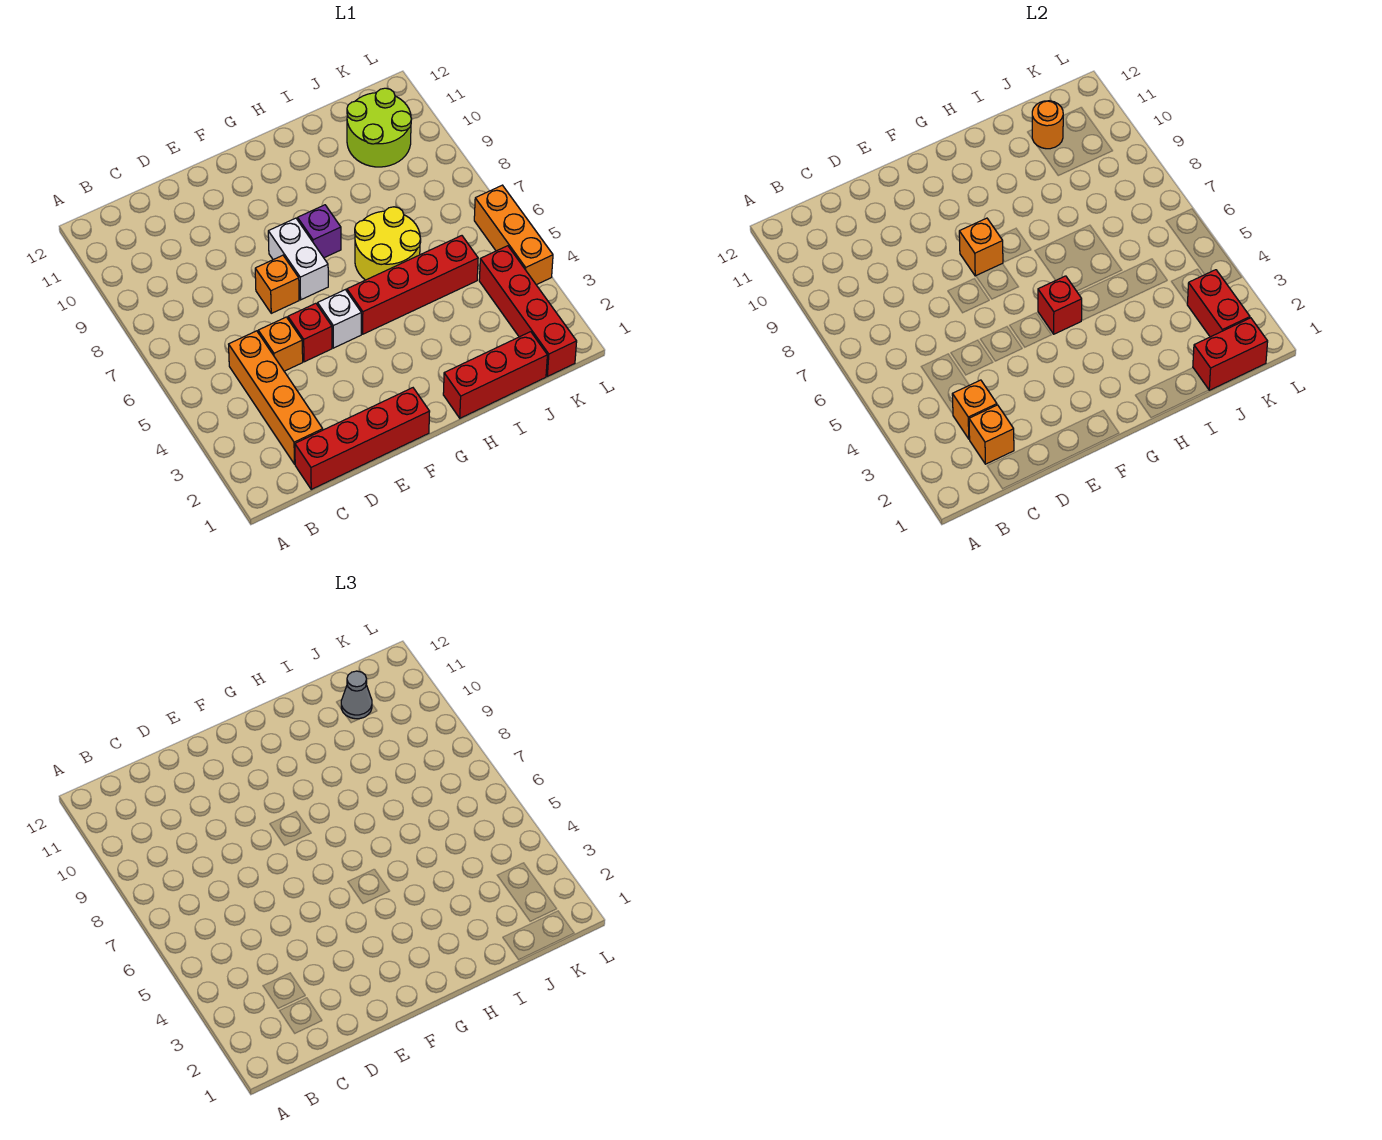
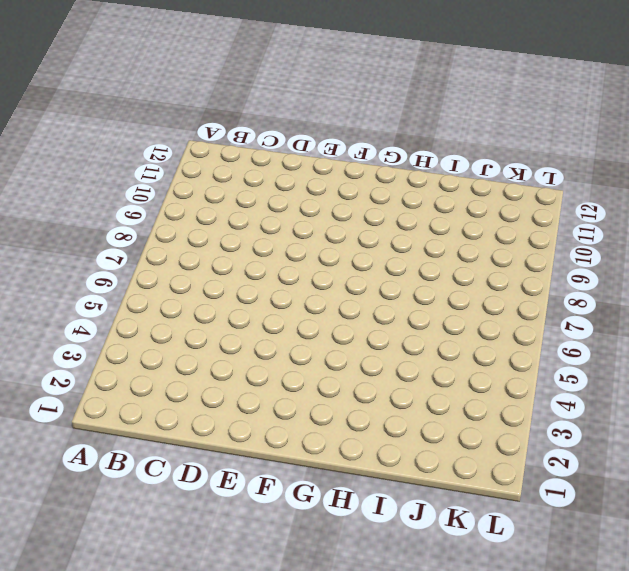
none -> red brick C1:F1 level 1
none -> orange brick C2:C5 level 1
none -> orange brick D5 level 1

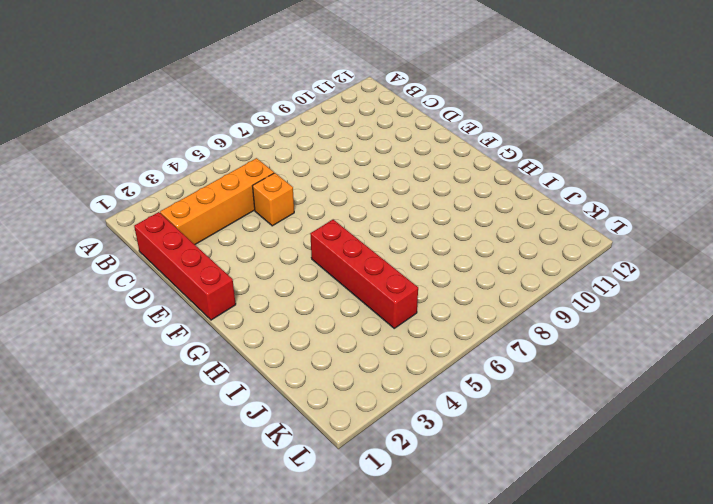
none -> red brick E5 level 1
none -> orange brick E7 level 1
none -> white brick F5 level 1

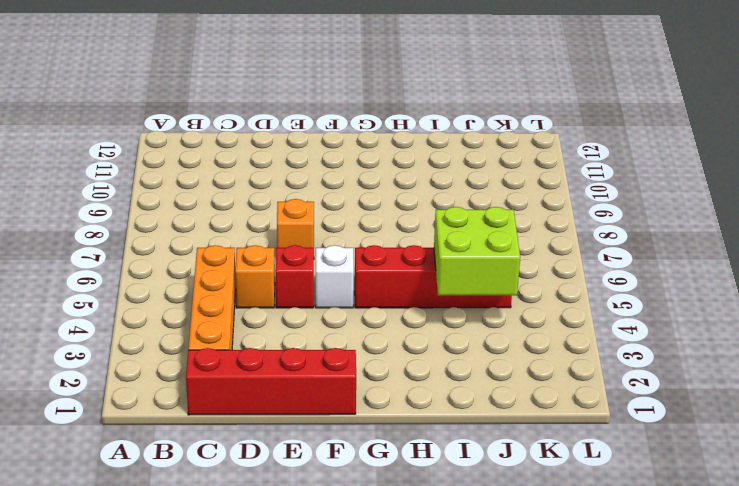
lime brick I4:J5 level 2 -> none
none -> white brick F7:F8 level 1
none -> purple brick G8 level 1
none -> red brick H1:J1 level 1

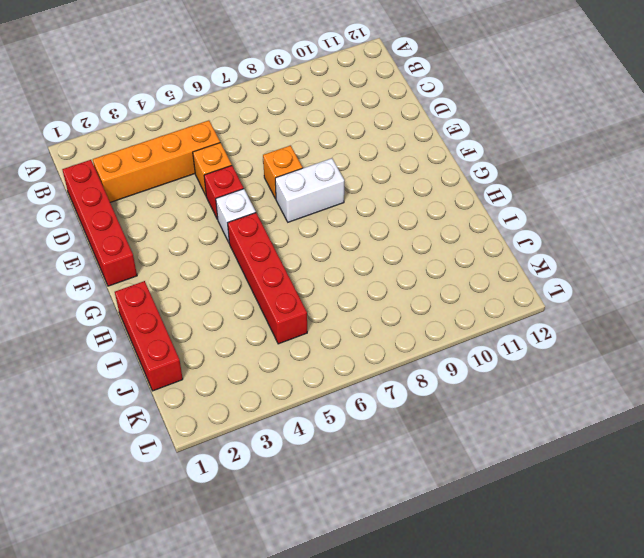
none -> purple brick G8 level 1
none -> yellow round brick H6:I7 level 1
none -> lime round brick J10:K11 level 1

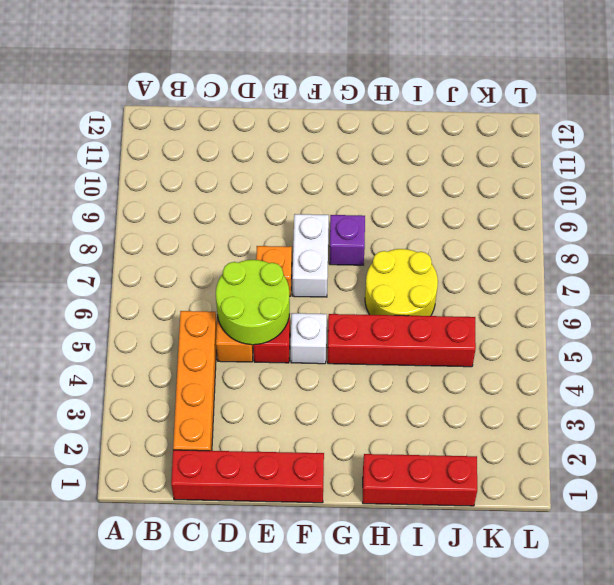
lime round brick D5:E6 level 2 -> lime round brick J10:K11 level 1
none -> red brick K1:K4 level 1
none -> orange brick L4:L6 level 1
none -> orange brick C2 level 2

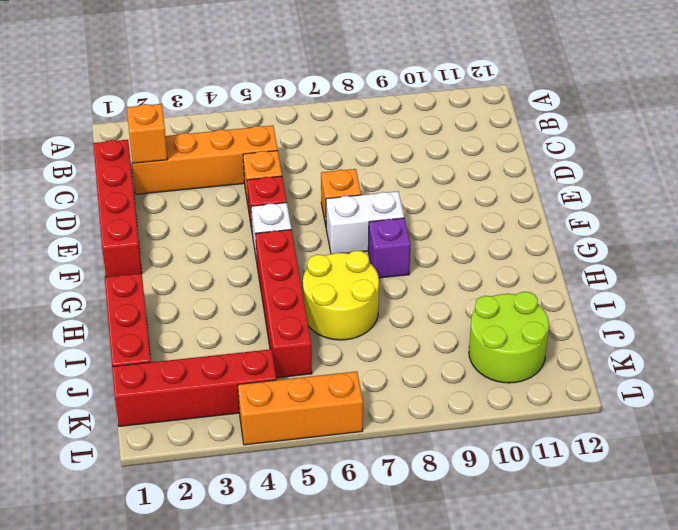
none -> orange brick C3 level 2
none -> orange brick F8 level 2
none -> red brick G5 level 2

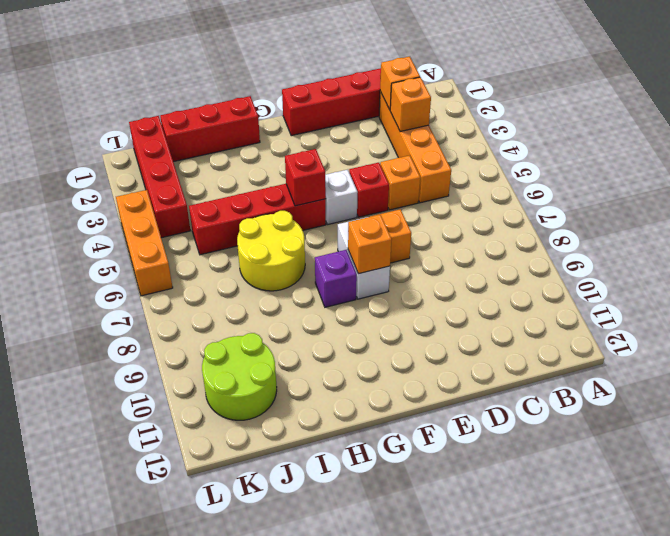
none -> red brick J1:K1 level 2
none -> orange round brick J11 level 2
none -> red brick K2:K3 level 2

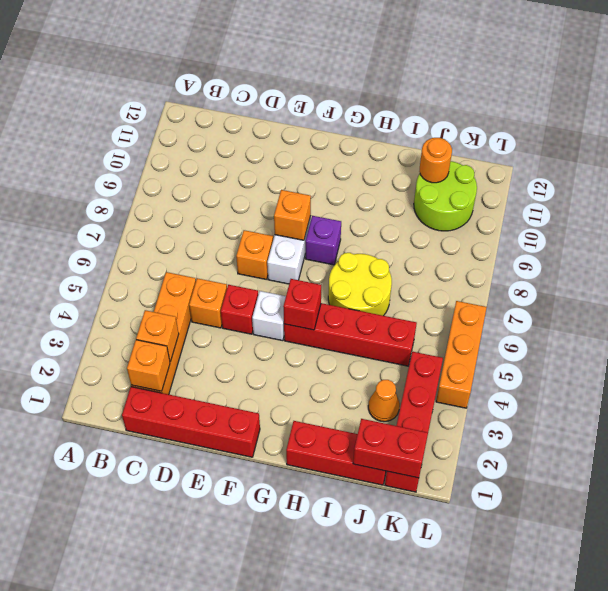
orange cone J3 level 1 -> none
none -> red brick K2:K3 level 2
none -> grey cone J11 level 3

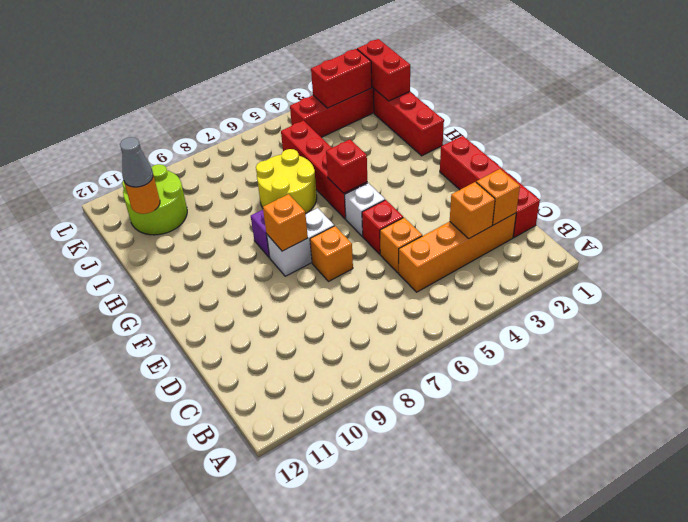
none -> orange brick L4:L6 level 1

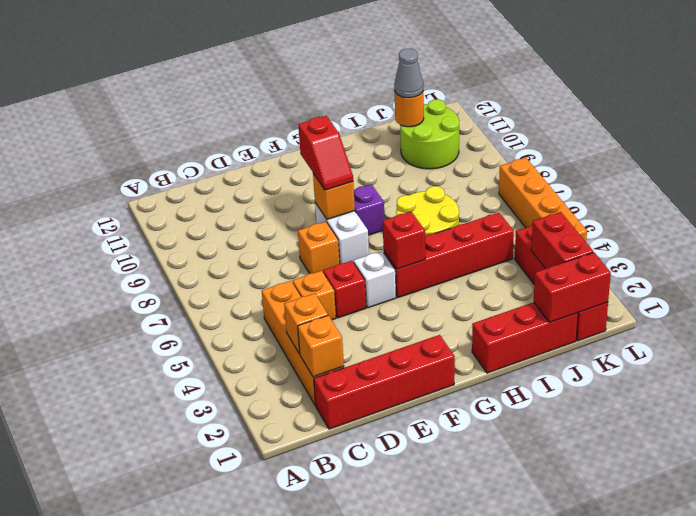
red slope F8:F9 level 3 top 9 -> none
orange brick L4:L7 level 1 -> orange brick L4:L6 level 1

